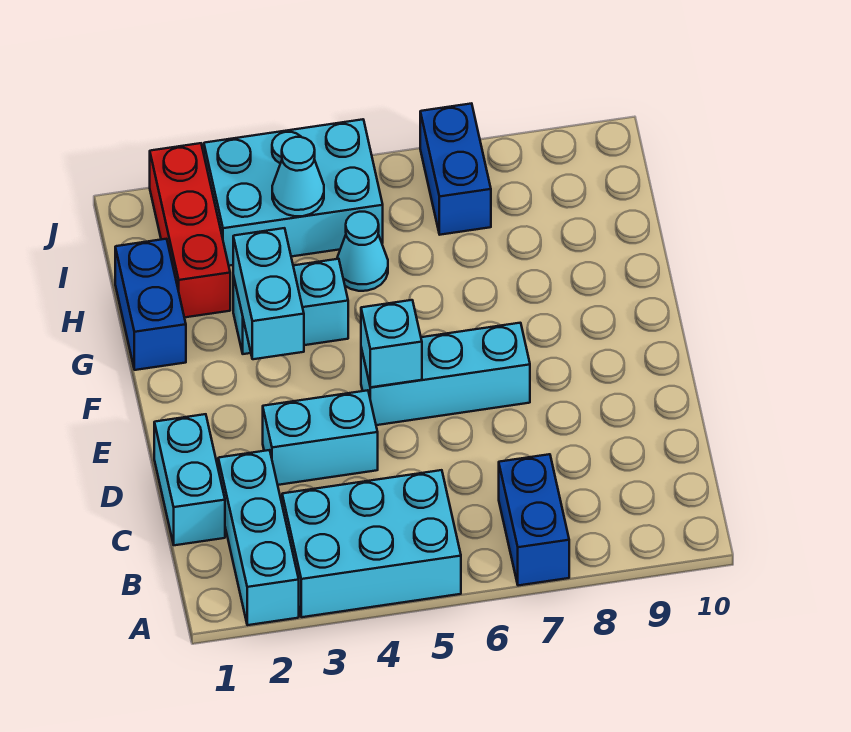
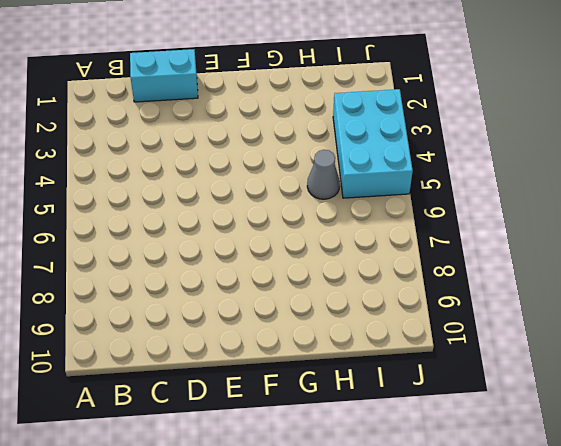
grey cone H5 level 1 -> cyan cone H5 level 1
none -> cyan brick A2:C2 level 1
none -> cyan brick A3:B5 level 1
none -> blue brick A7:B7 level 1

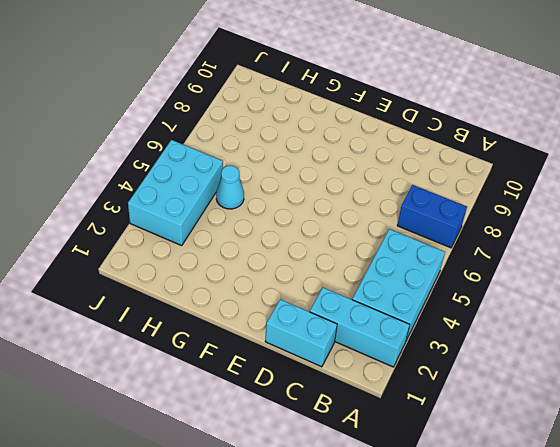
none -> cyan brick D3:D4 level 1
none -> cyan brick E5:E7 level 1
none -> blue brick G1:H1 level 1

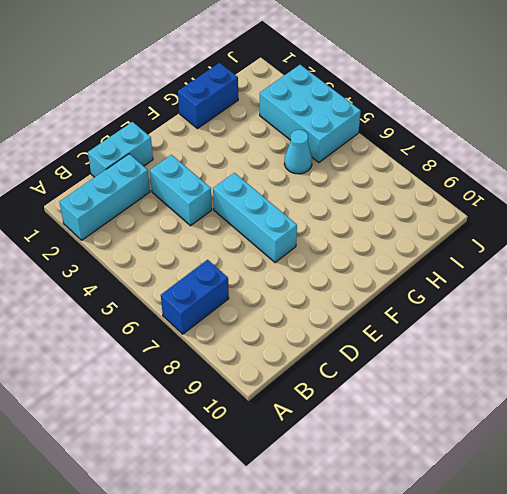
none -> cyan brick A3:B5 level 1
none -> cyan brick G3:G4 level 1
none -> red brick H2:J2 level 1

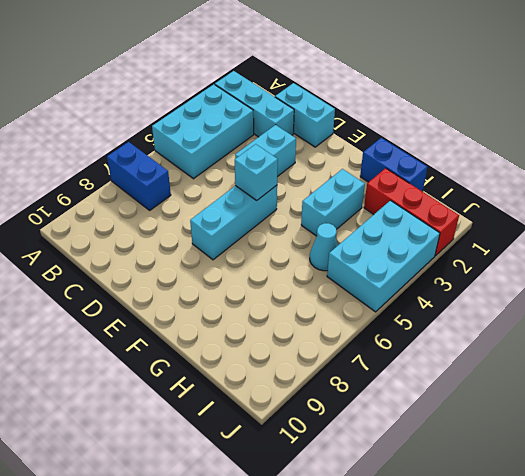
none -> blue brick I7:J7 level 1
none -> cyan brick F3:G3 level 2
none -> cyan cone I4 level 2

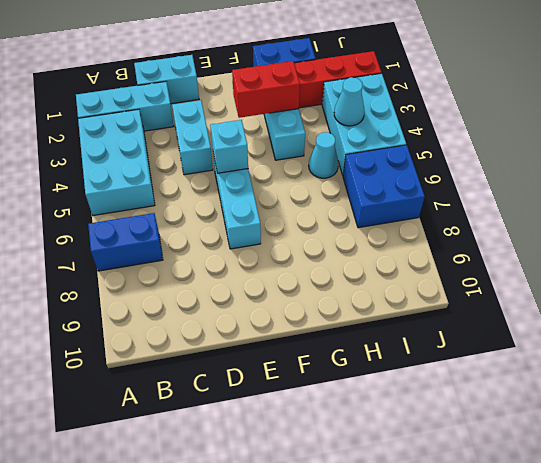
red brick F3:G3 level 2 -> cyan brick F3:G3 level 2
blue brick I6:J7 level 1 -> blue brick I7:J7 level 1

